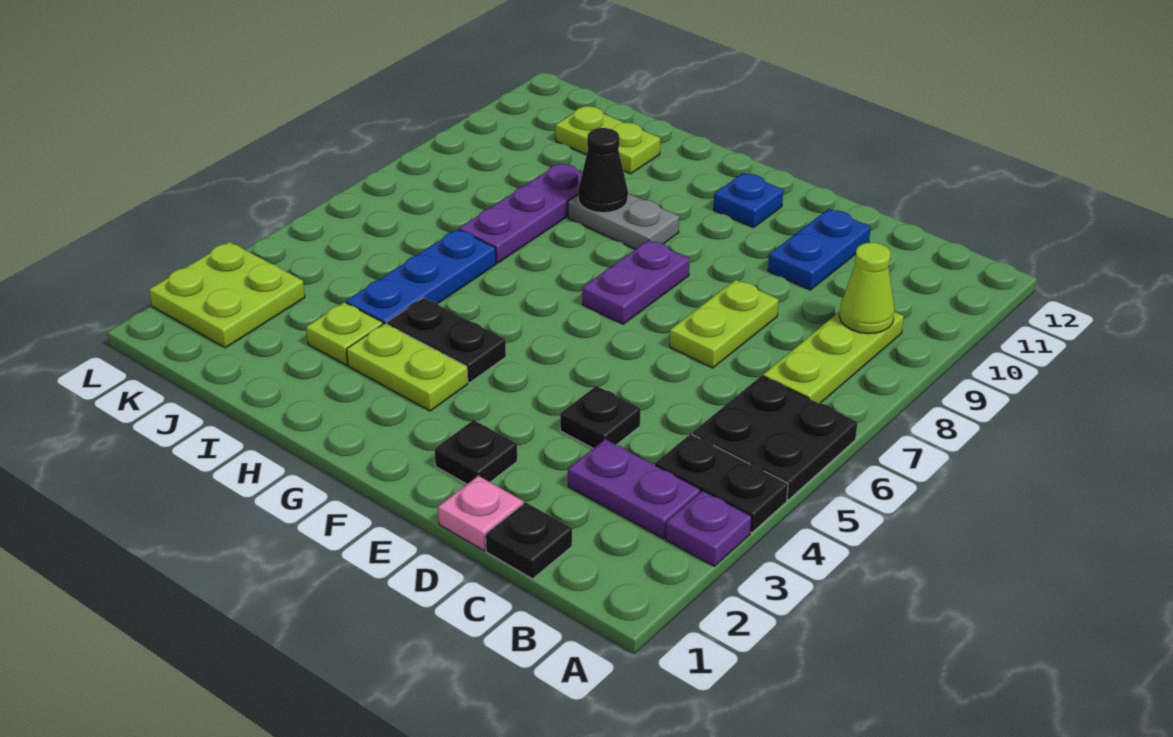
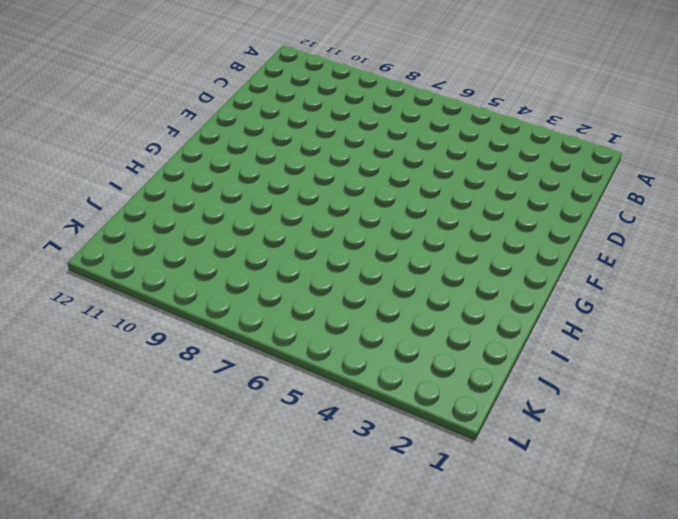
none -> purple plate A3 level 1
none -> black plate A4:B4 level 1
none -> black plate A5:B6 level 1

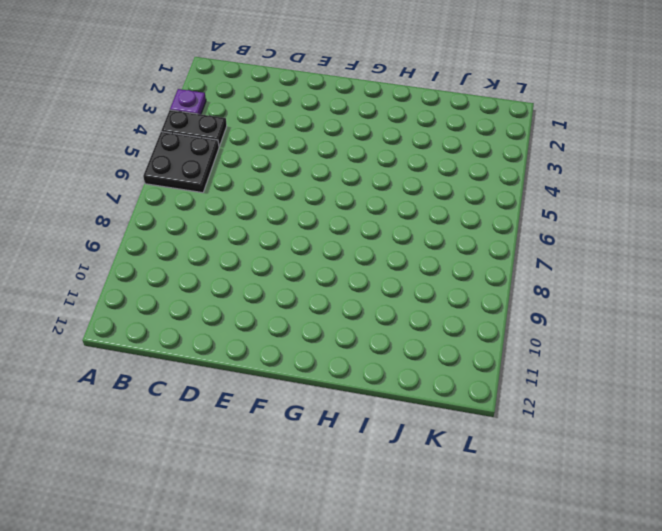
none -> purple plate B3:C3 level 1
none -> lime plate B7:B9 level 1
none -> black plate C1 level 1

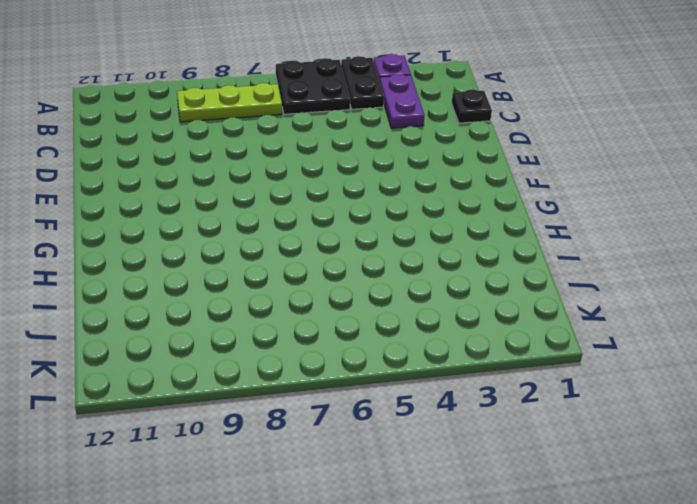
none -> pink plate D1 level 1
none -> black plate D4 level 1
none -> lime plate D7:D8 level 1

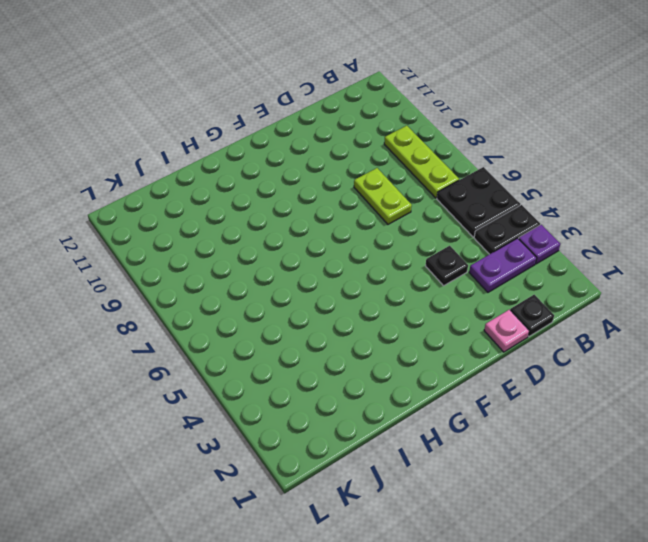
none -> blue plate D10:D11 level 1
none -> black plate E2 level 1
none -> purple plate F7:F8 level 1

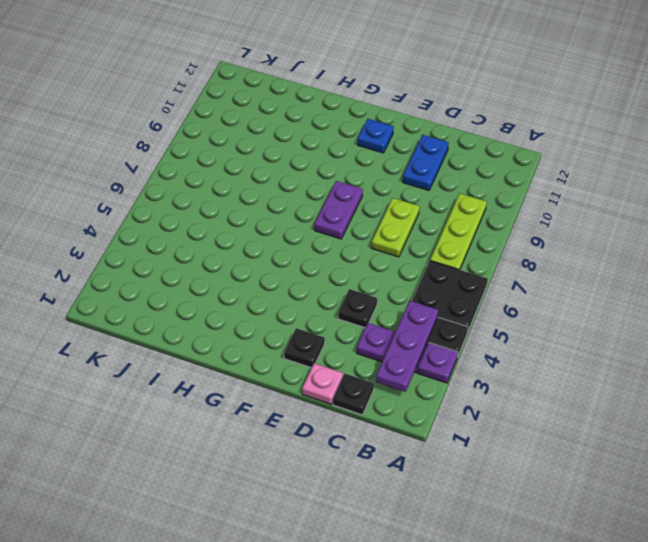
purple plate B2:B4 level 2 -> purple plate I7:I9 level 1
none -> lime plate G3:H3 level 1
none -> black plate G4:H4 level 1
none -> grey plate G9:H9 level 1

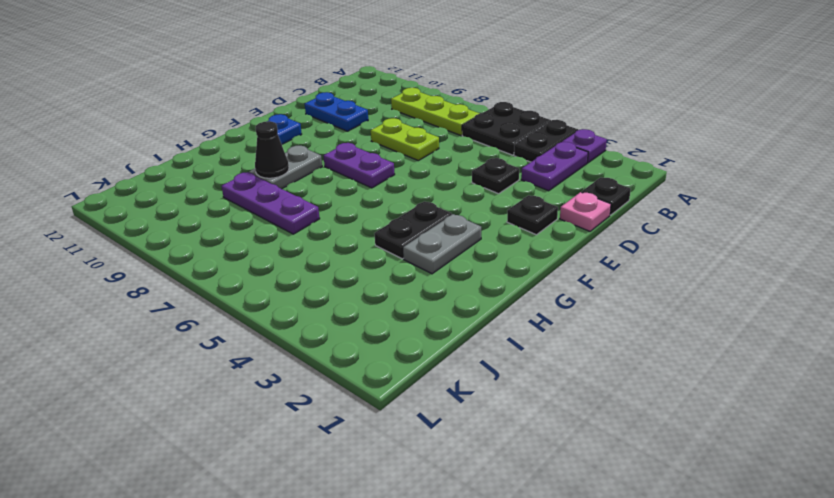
grey plate G3:H3 level 1 -> lime plate G3:H3 level 1
none -> lime plate I3 level 1
none -> blue plate I4:I6 level 1
none -> lime plate I11:J11 level 1

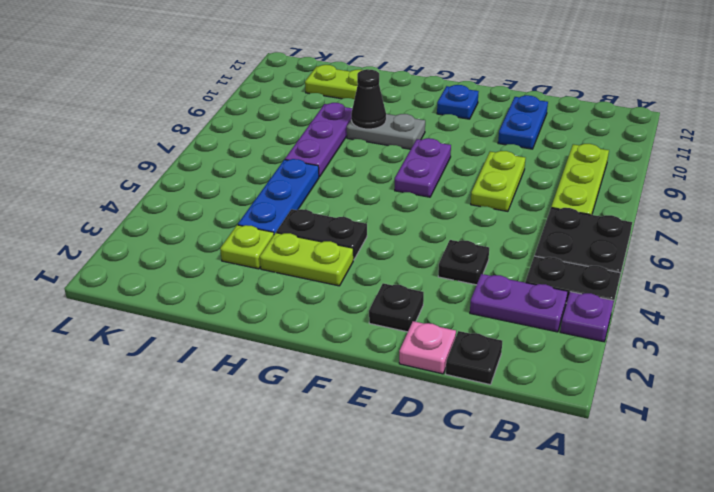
none -> lime plate K2:L3 level 1
none -> lime cone B9 level 2

